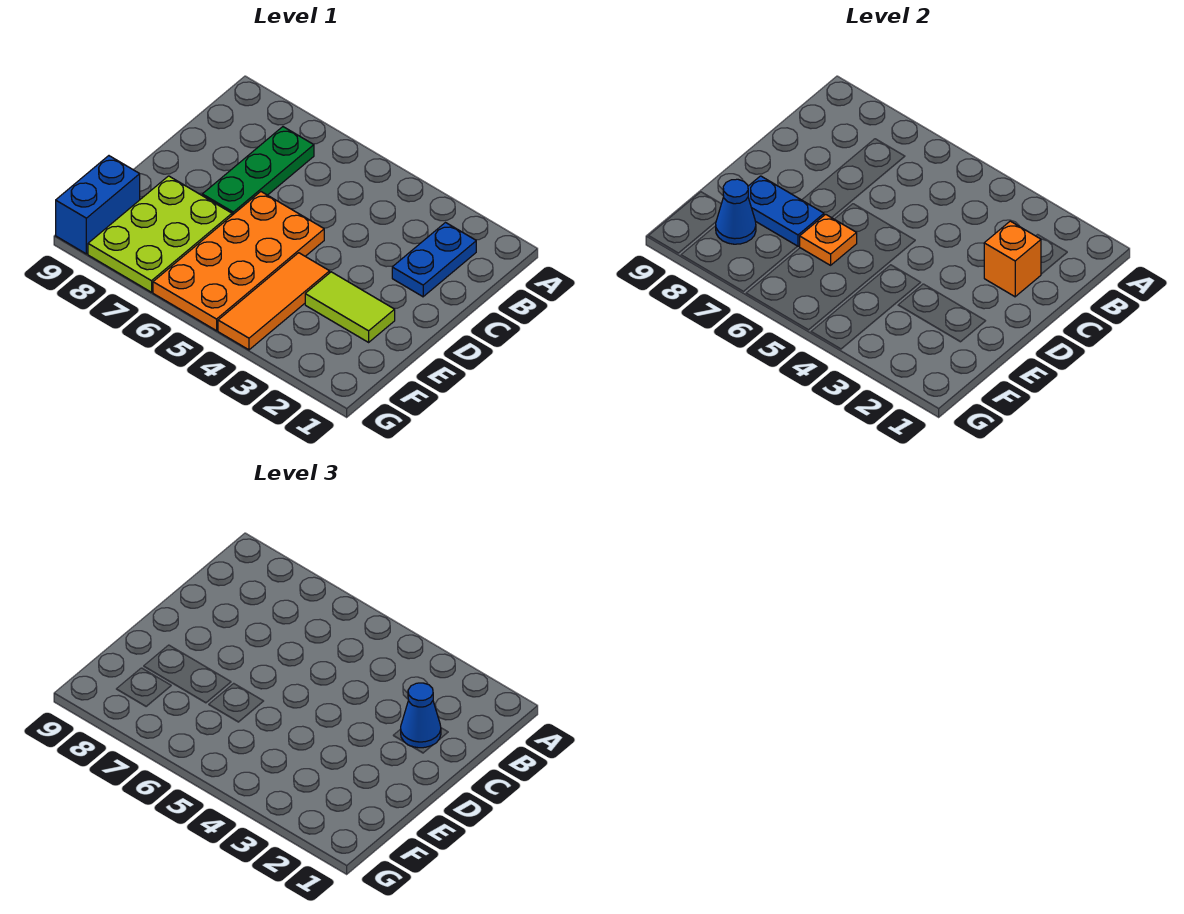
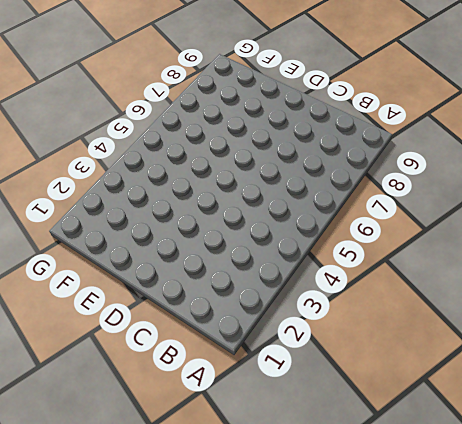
none -> blue plate B2:C2 level 1
none -> green plate B7:D7 level 1
none -> orange plate D5:G6 level 1

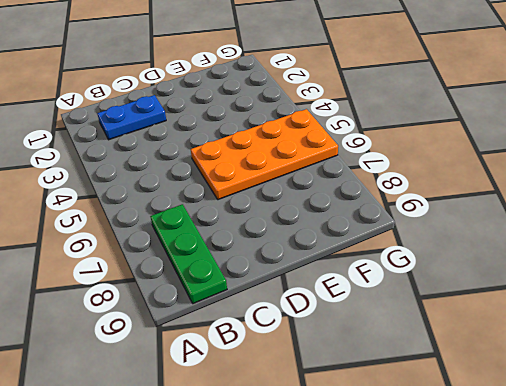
green plate B7:B9 level 1 -> green plate B7:D7 level 1
none -> lime tile E2:E3 level 1
none -> orange tile E4:G4 level 1
none -> lime plate E7:G8 level 1

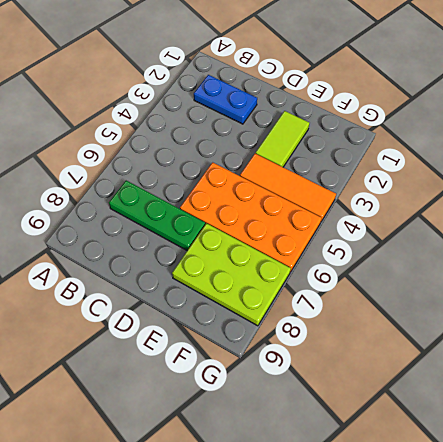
none -> blue brick F9:G9 level 1
none -> orange brick C2 level 2
none -> orange plate E6 level 2

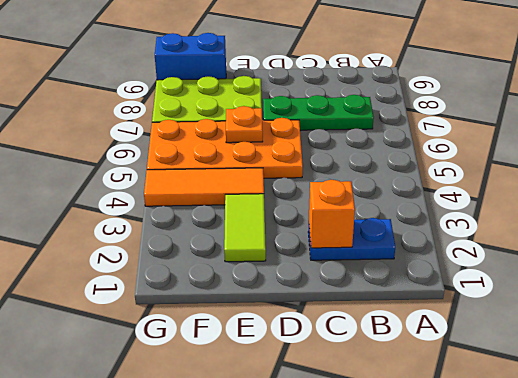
none -> blue plate E7:E8 level 2
none -> blue cone F8 level 2
none -> blue cone C2 level 3

